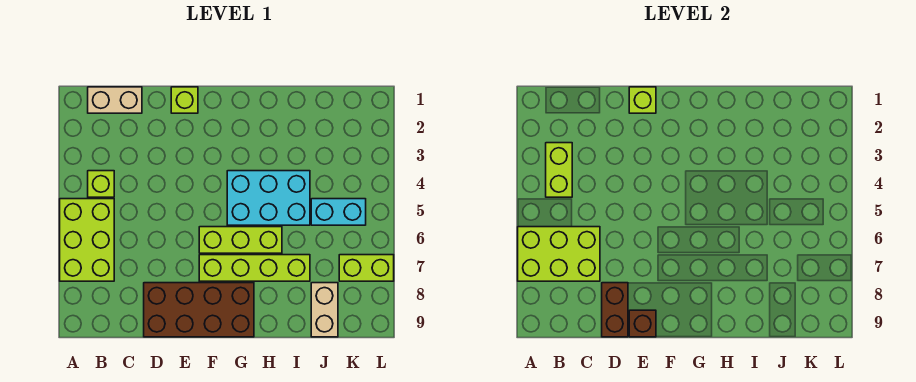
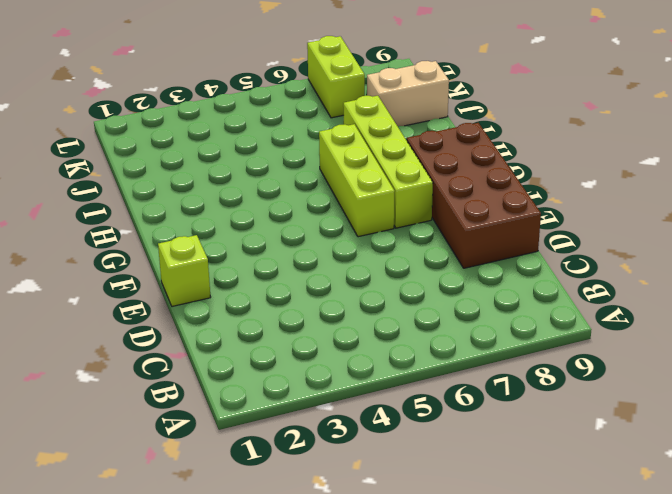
none -> lime brick A5:B7 level 1
none -> tan brick B1:C1 level 1
none -> lime brick B4 level 1

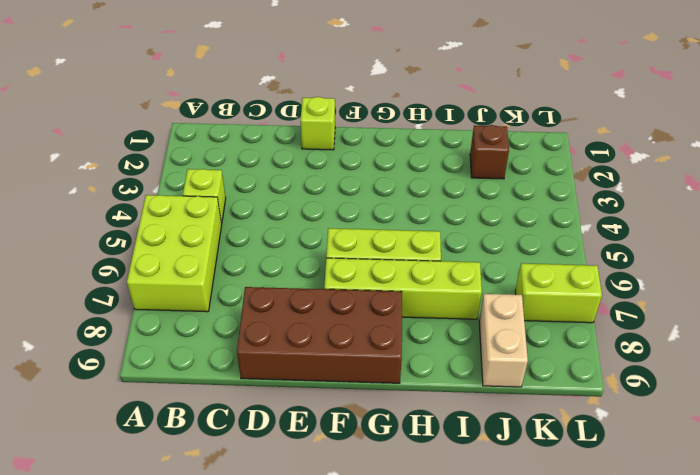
brown brick J2 level 1 -> brown brick E9 level 2
none -> tan brick B1:C1 level 1
none -> cyan brick G4:I5 level 1
none -> cyan brick J5:K5 level 1

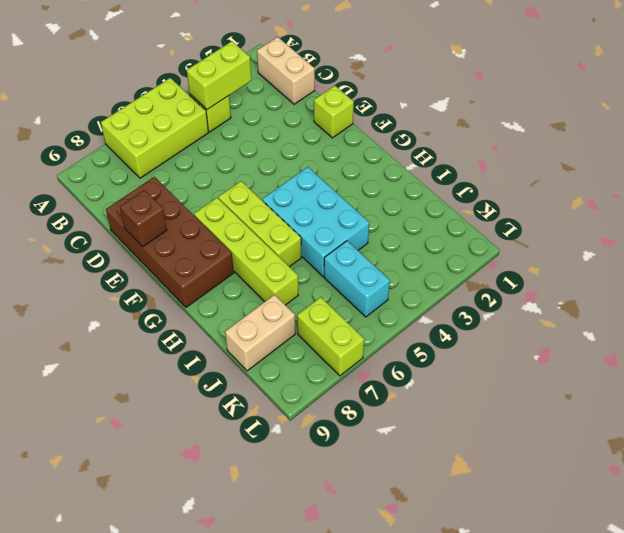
none -> lime brick A6:C7 level 2
none -> brown brick D8:D9 level 2
none -> lime brick E1 level 2

